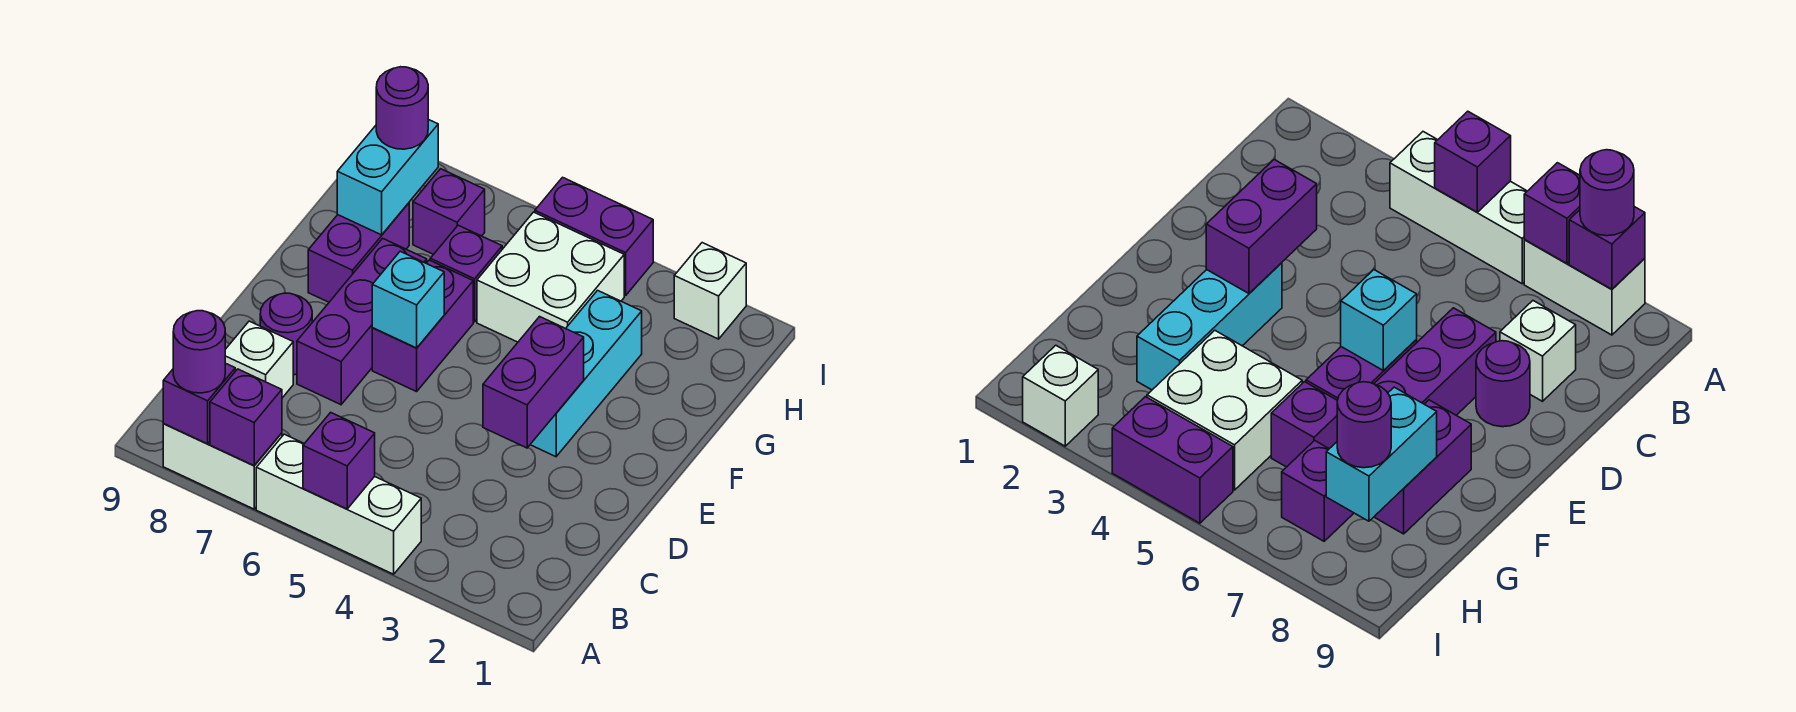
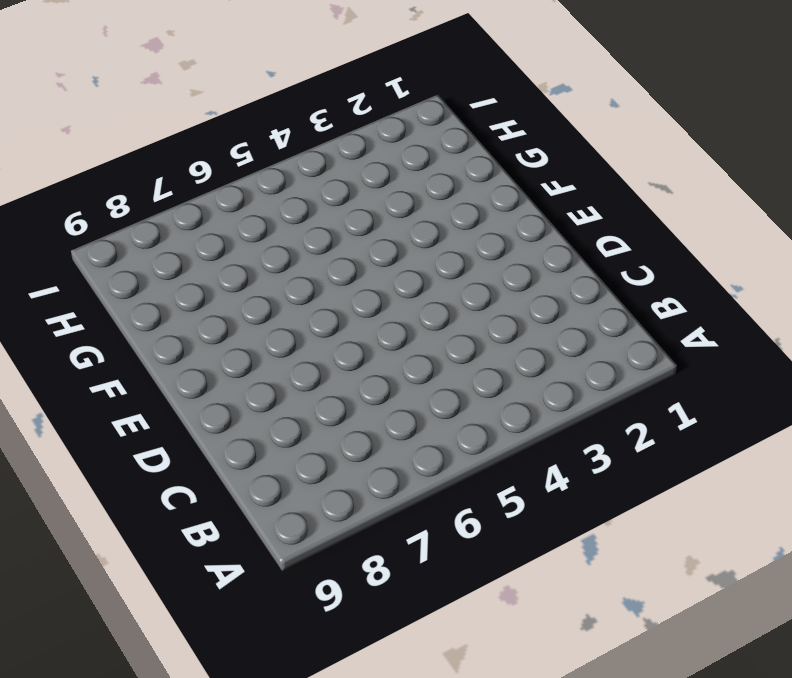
none -> white brick A4:A6 level 1
none -> white brick A7:A8 level 1
none -> white brick C8 level 1

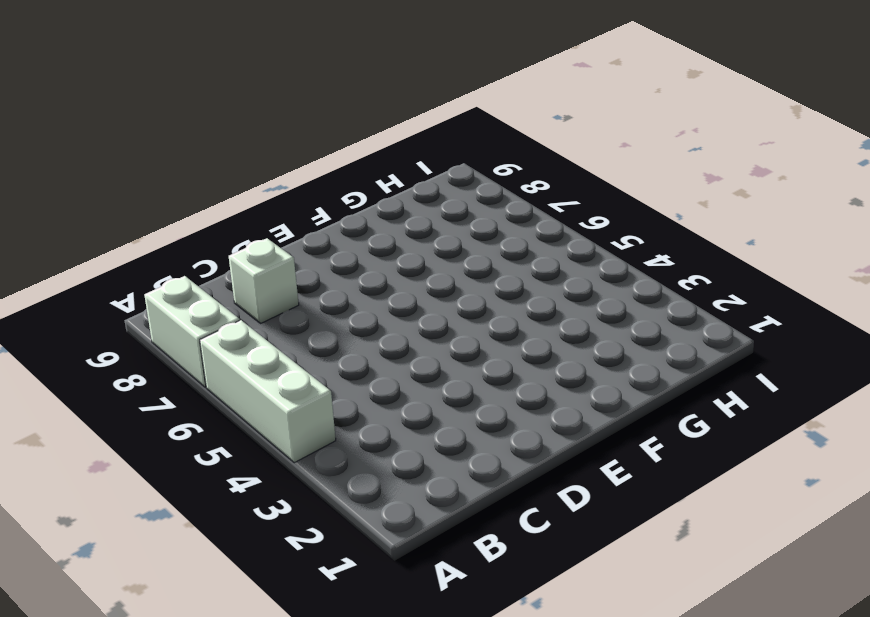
none -> purple brick D7:F7 level 1
none -> purple round brick D8 level 1
none -> cyan brick E3:G3 level 1

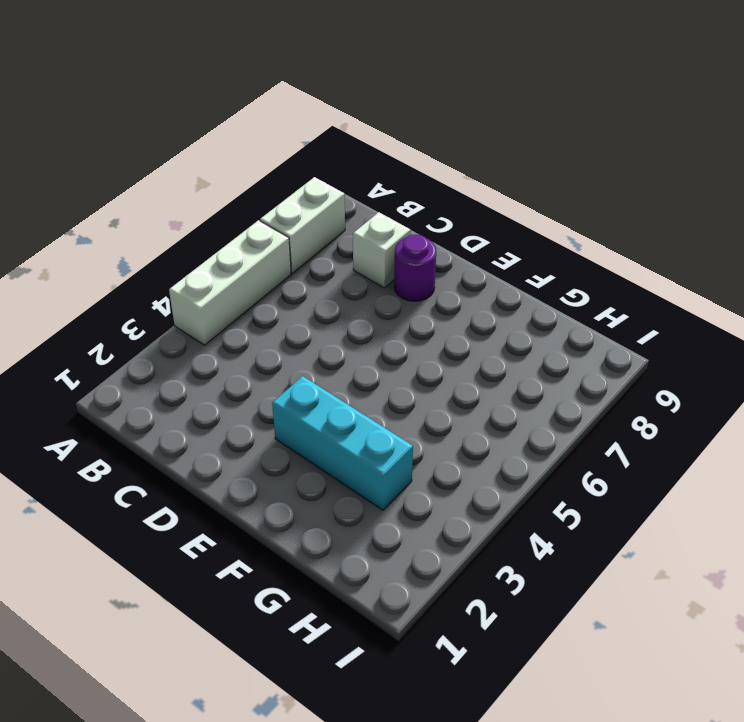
none -> purple brick D7:F7 level 1
none -> purple brick E6:F6 level 1
none -> purple brick F8:G8 level 1

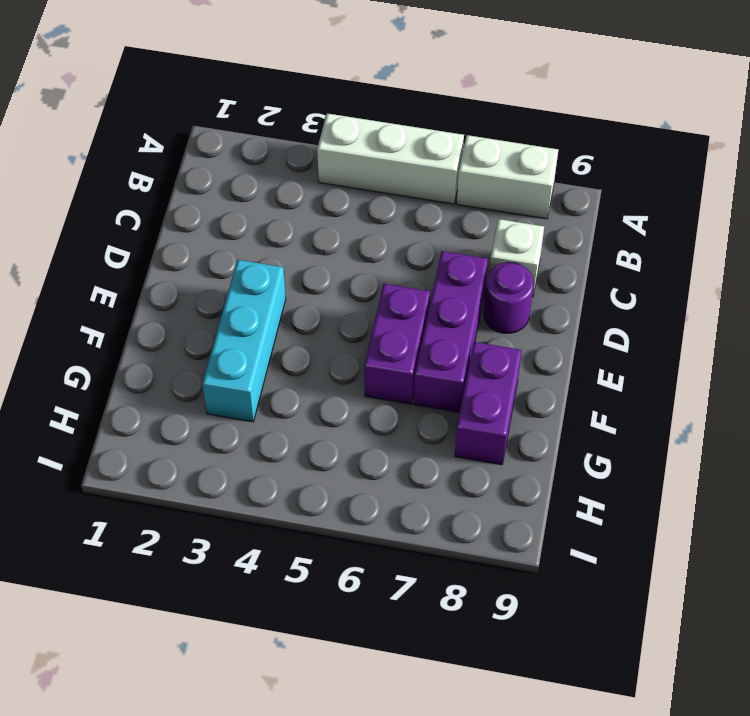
none -> white brick G4:H5 level 1
none -> purple brick G6 level 1
none -> purple brick H7 level 1

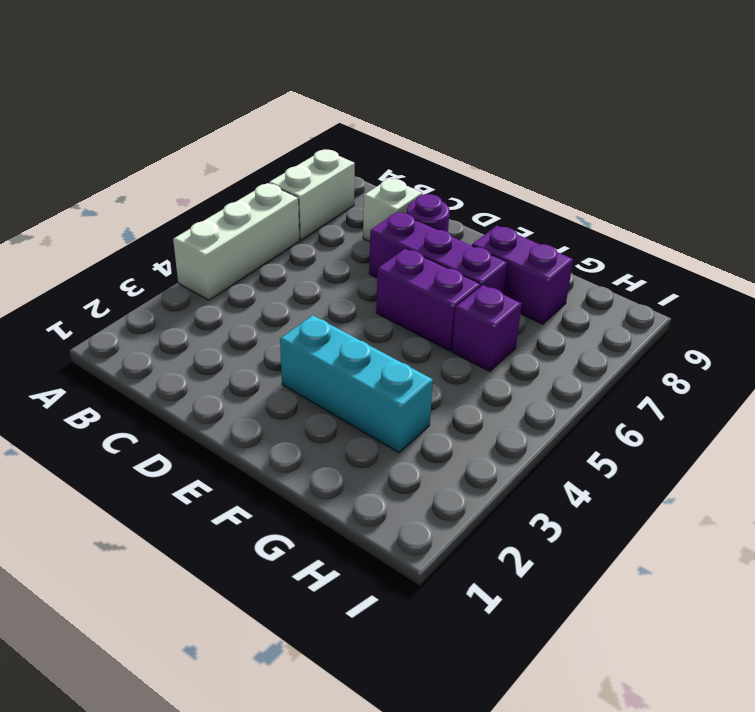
none -> white brick G4:H5 level 1
none -> purple brick H7 level 1
none -> white brick I2 level 1

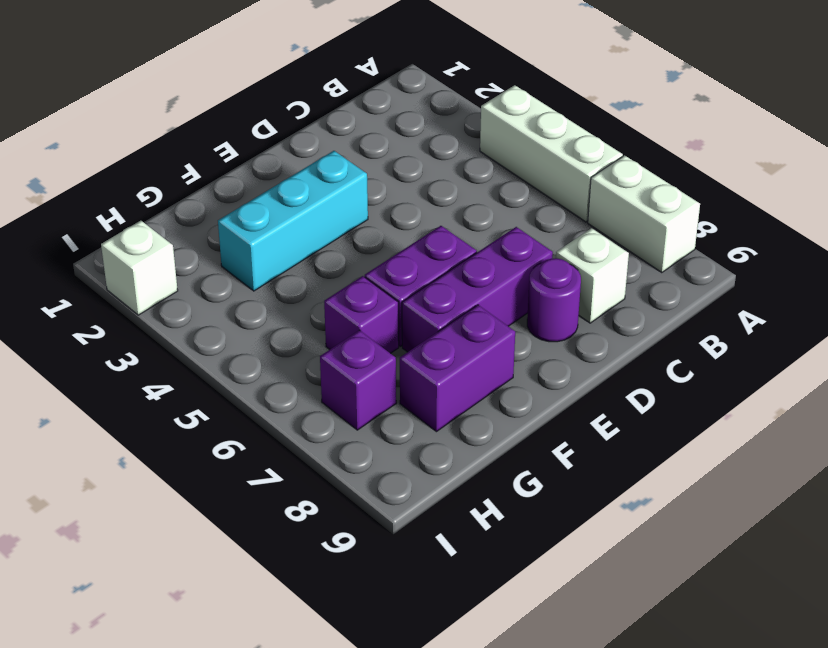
none -> white brick G4:H5 level 1
none -> purple brick I4:I5 level 1
none -> purple brick A5 level 2

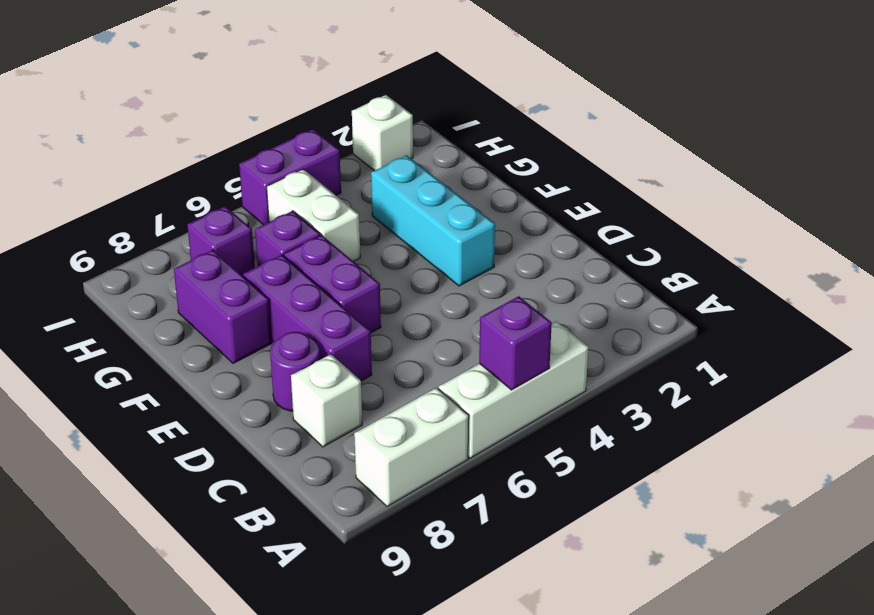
white brick G5:H5 level 1 -> white brick G4:H5 level 1
none -> purple brick A7 level 2
none -> purple brick A8 level 2
none -> purple brick D3:E3 level 2

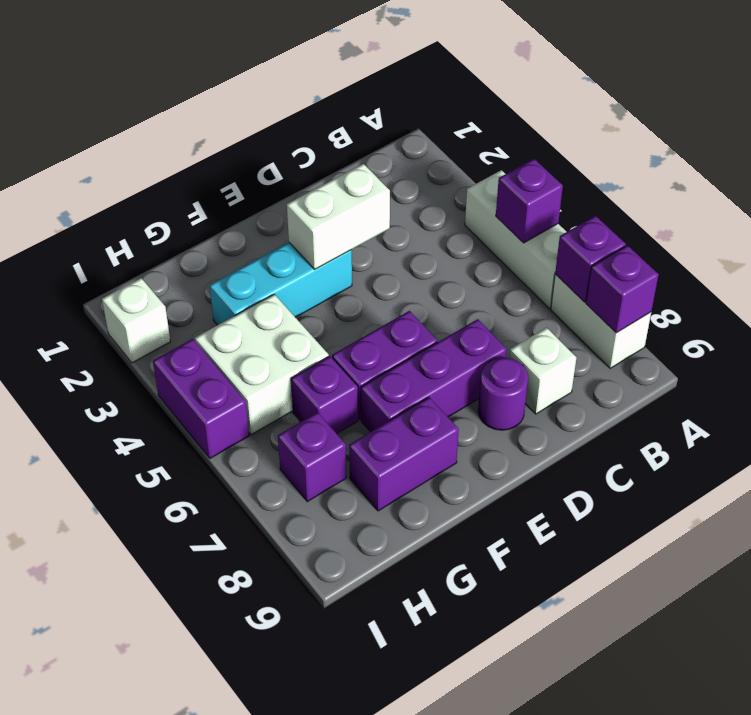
white brick D3:E3 level 2 -> purple brick D3:E3 level 2
none -> cyan brick E6 level 2
none -> cyan brick G8:H8 level 2
none -> purple round brick A8 level 3

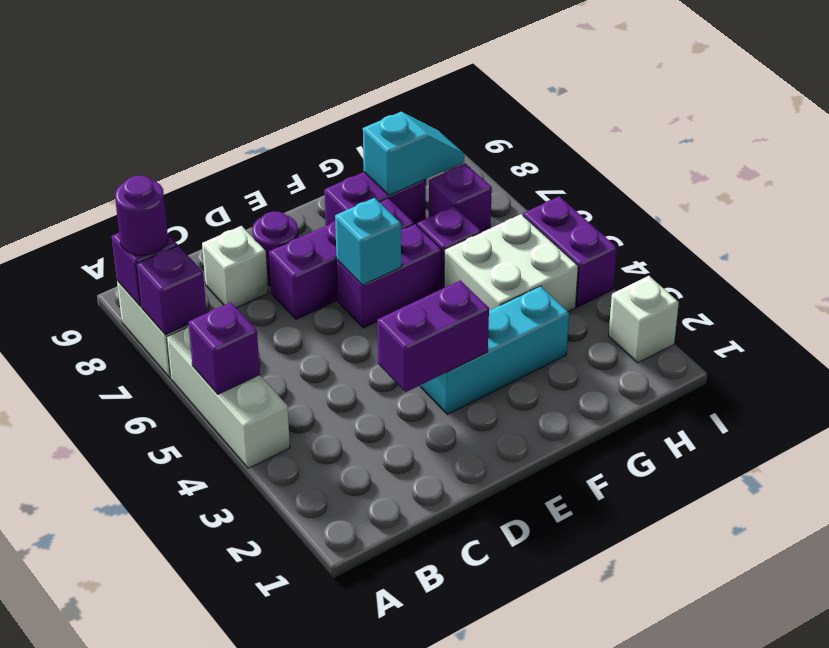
cyan slope G8:H8 level 2 top G -> cyan brick G8:H8 level 2
none -> purple round brick H8 level 3

